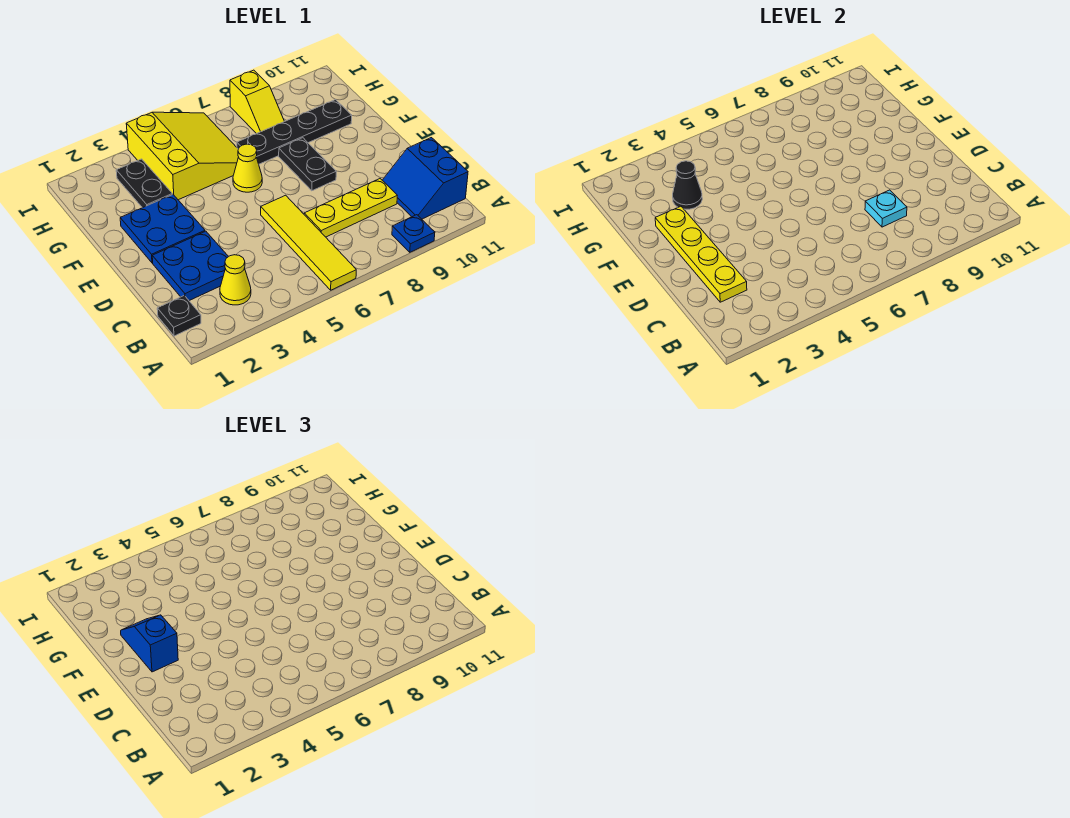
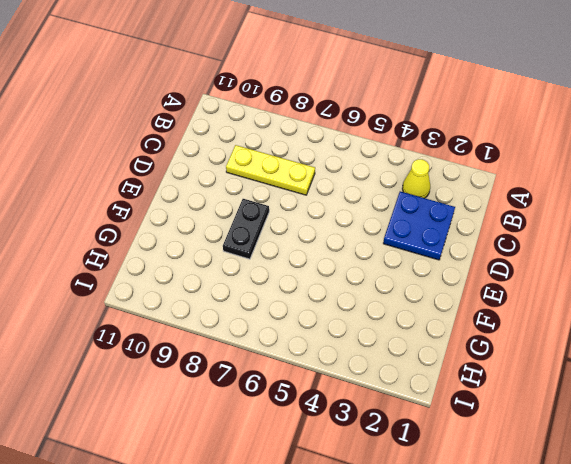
none -> yellow tile A6:D6 level 1
none -> blue plate A9 level 1
none -> black plate B1 level 1

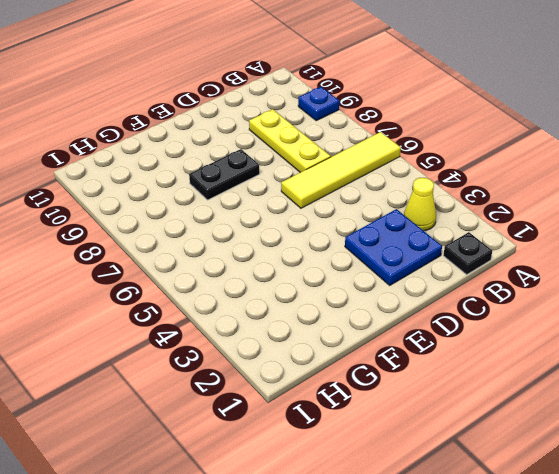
none -> blue slope B10:C11 level 1 top 11
none -> blue plate E2:F3 level 1
none -> yellow cone F6 level 1

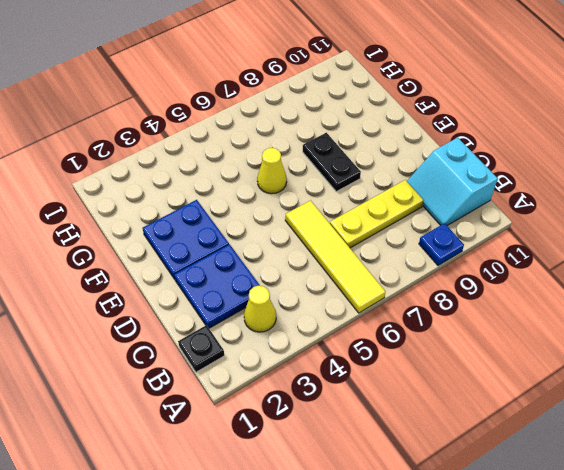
cyan slope B10:C11 level 1 top 11 -> blue slope B10:C11 level 1 top 11
none -> black plate G3:H3 level 1
none -> yellow slope G4:I6 level 1 top 4
none -> black plate G7:G10 level 1

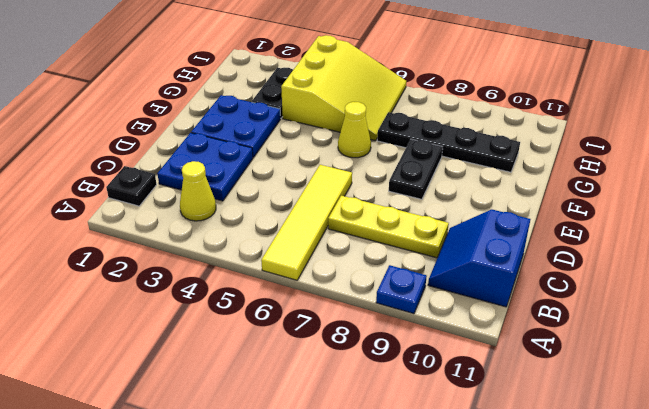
none -> yellow slope H8:I8 level 1 top I
none -> yellow plate C2:F2 level 2
none -> cyan plate C8 level 2

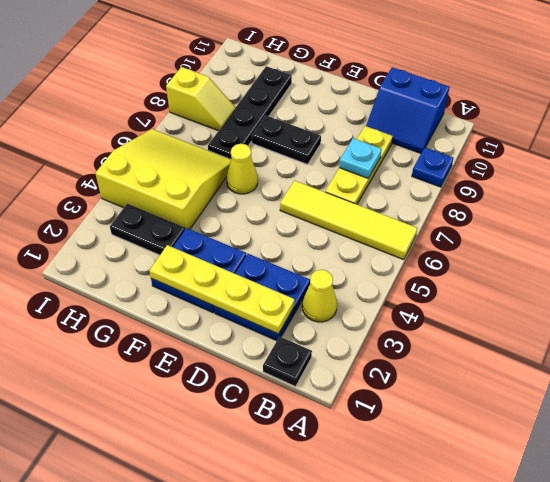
none -> black cone G3 level 2
none -> blue slope E2:F2 level 3 top E

